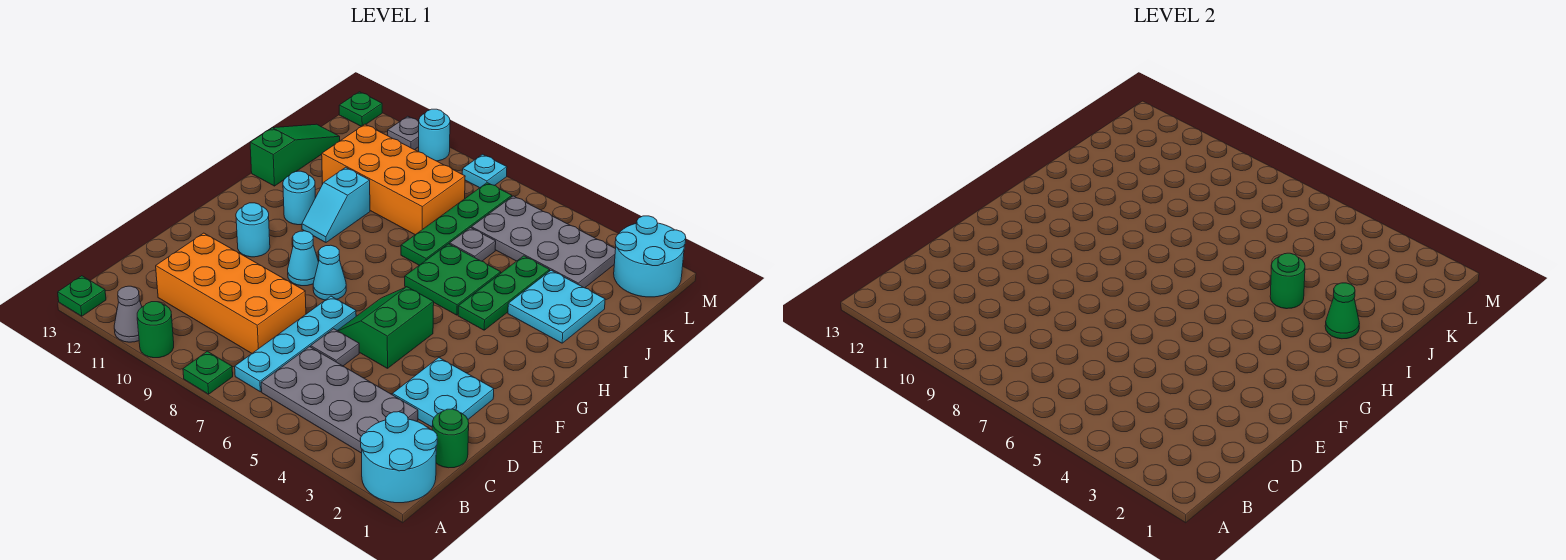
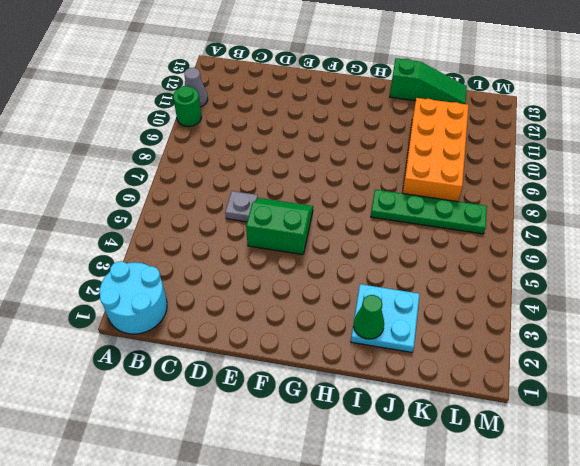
none -> green plate A8 level 1
none -> green plate A13 level 1
none -> grey plate B3:C6 level 1
none -> cyan plate B7:E7 level 1

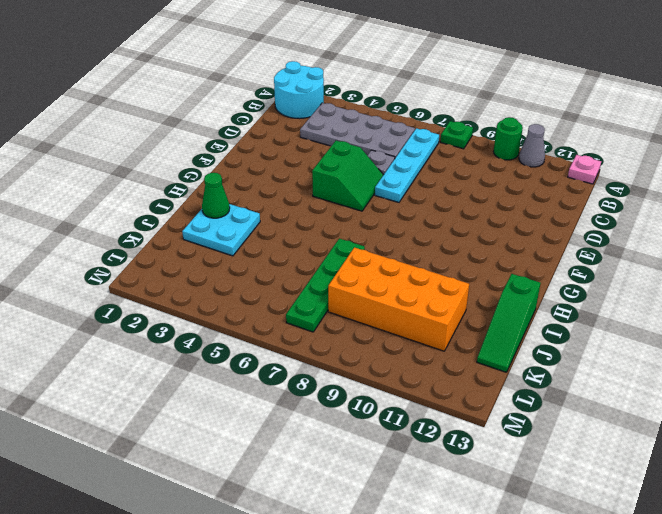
pink plate A13 level 1 -> green plate A13 level 1
none -> green round brick C1 level 1
none -> orange brick C8:D11 level 1
none -> cyan plate D2:E3 level 1
none -> cyan cone F8 level 1

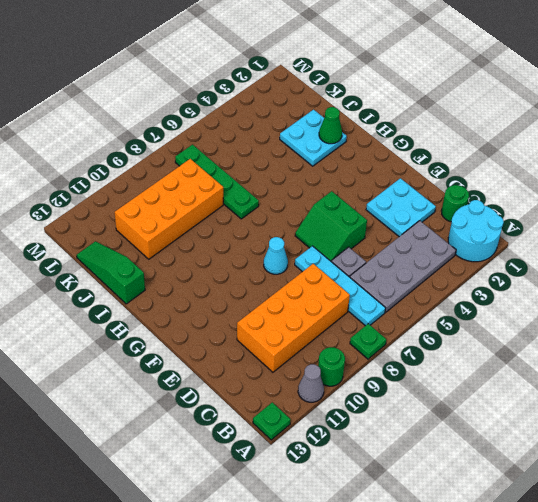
none -> cyan cone F9 level 1
none -> cyan round brick F11 level 1
none -> green plate H4:J4 level 1
none -> green plate H5:I6 level 1

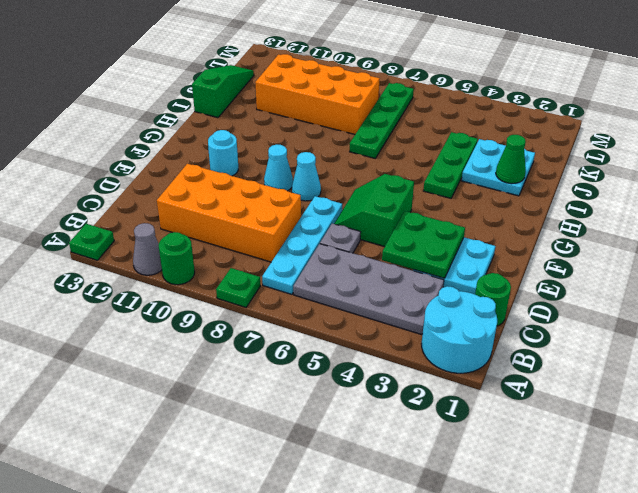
green plate D3:E4 level 2 -> green plate H5:I6 level 1
none -> cyan slope H10:I10 level 1 top I
none -> cyan round brick H11 level 1
none -> grey plate J6 level 1
none -> grey plate K3:L6 level 1

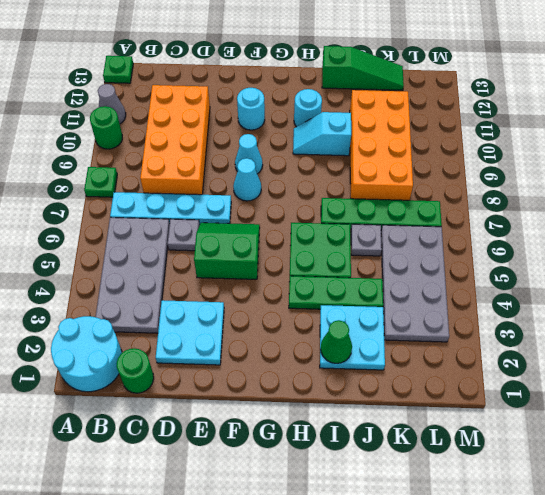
none -> cyan round brick L1:M2 level 1
none -> cyan plate M8 level 1
none -> cyan round brick M10 level 1
none -> grey plate M11 level 1

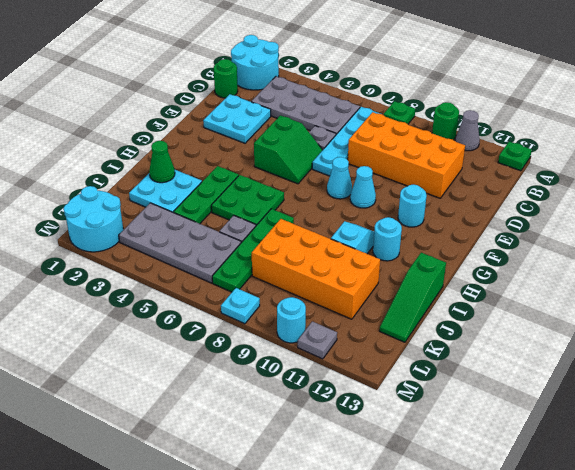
none -> green plate M13 level 1
none -> green round brick I4 level 2

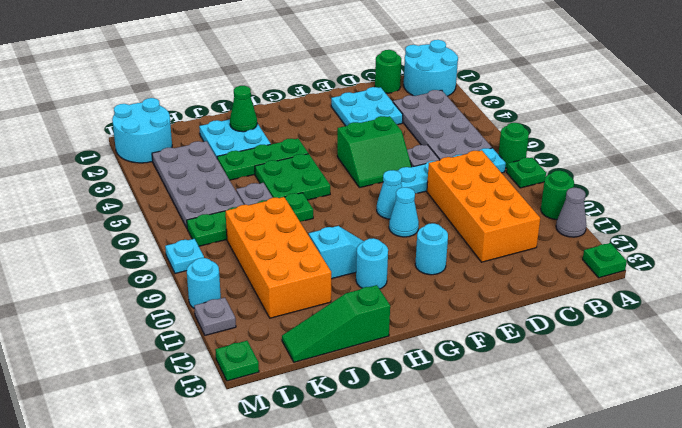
green round brick A7 level 1 -> green round brick I4 level 2

